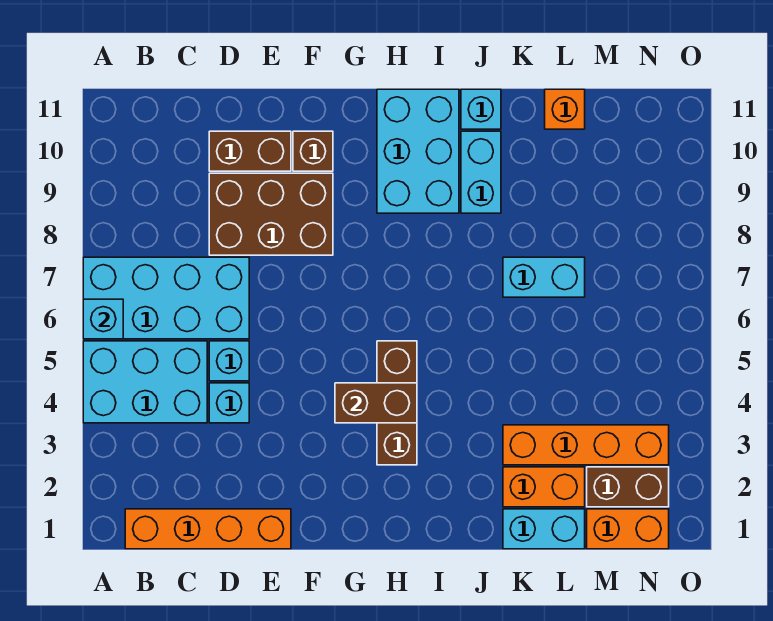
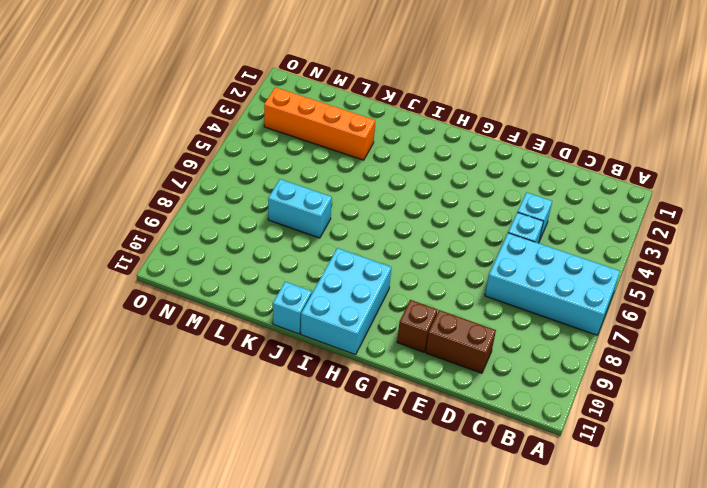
none -> cyan brick A4:C5 level 1
none -> orange brick B1:E1 level 1
none -> brown brick D8:F9 level 1

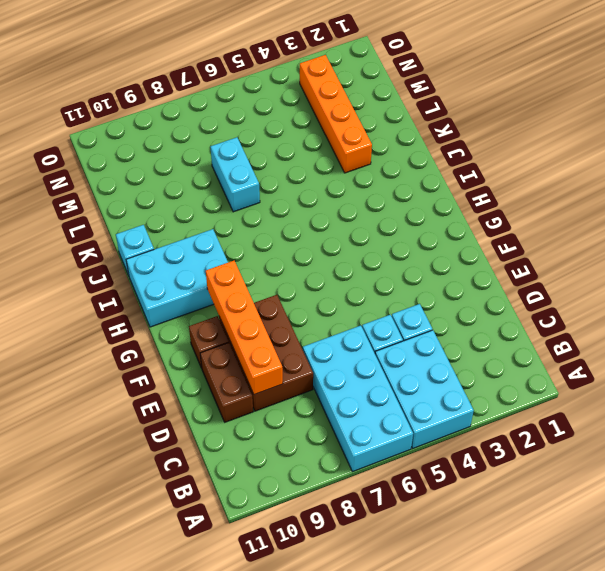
orange brick D9:G9 level 2 -> orange brick B1:E1 level 1
none -> brown brick H3:H5 level 1
none -> cyan brick J9:J10 level 1
none -> cyan brick K1:L1 level 1

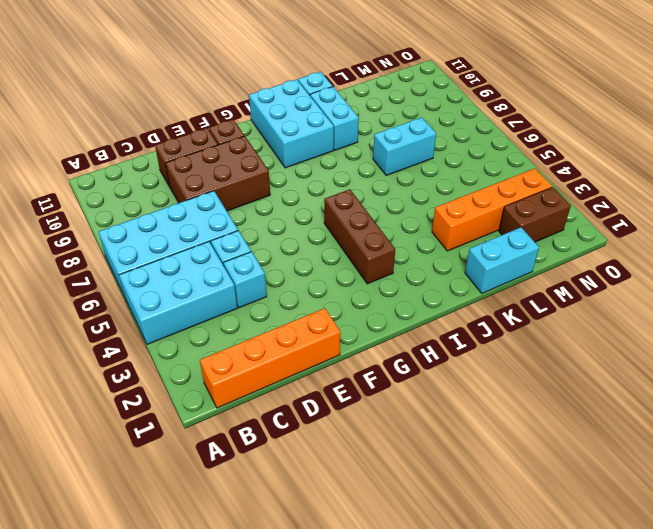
none -> orange brick K2:L2 level 1
none -> orange brick L11 level 1
none -> orange brick M1:N1 level 1

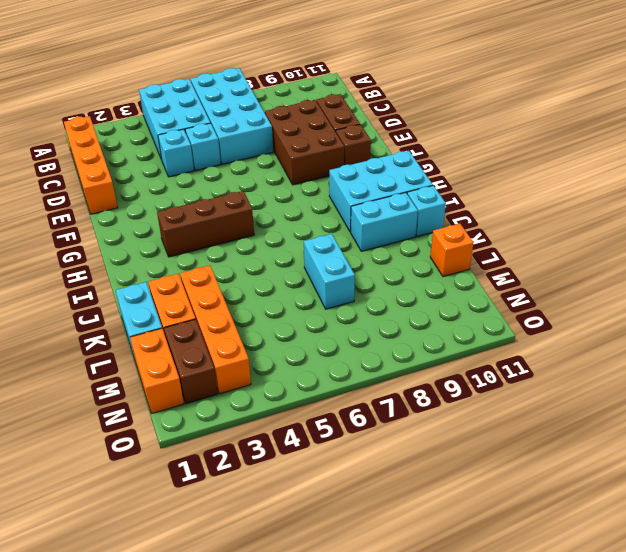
none -> cyan brick A6 level 2
none -> brown brick G4:H4 level 2

